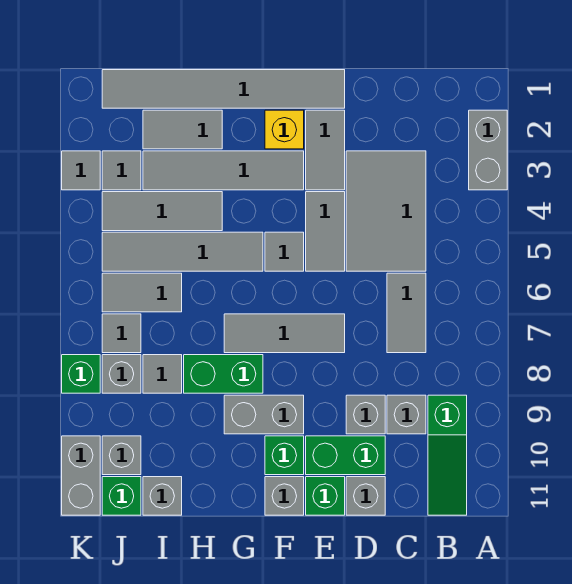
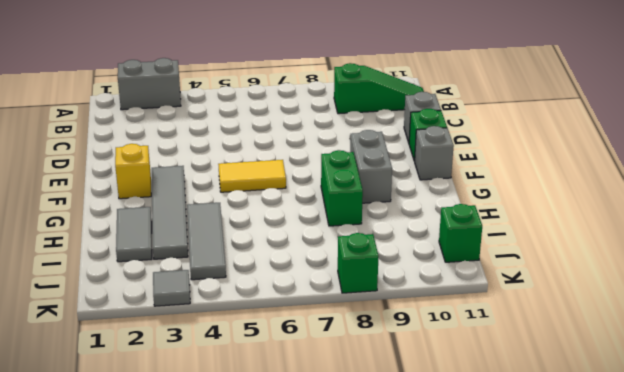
yellow tile F5:F6 level 1 -> grey tile F5 level 1
none -> grey tile C3:D5 level 1
none -> grey tile C6:C7 level 1
none -> grey brick C9 level 1
none -> grey brick D9 level 1

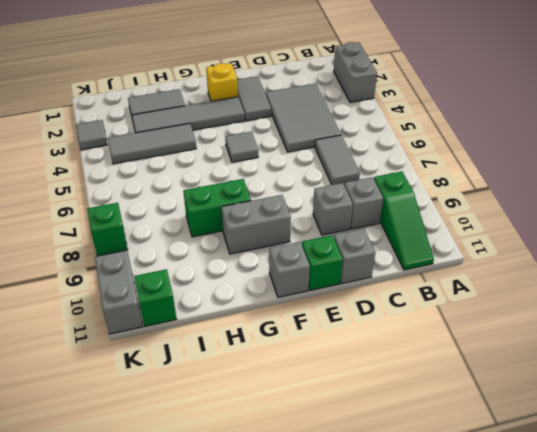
none -> green brick D10:E10 level 1
none -> grey tile E1:J1 level 1
none -> grey tile E4:E5 level 1
none -> grey tile E7:G7 level 1

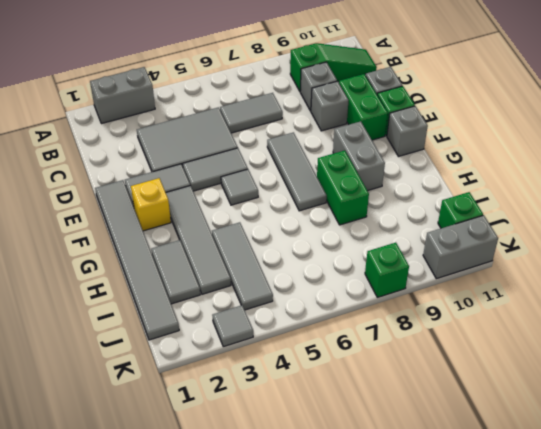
none -> green brick F10 level 1
none -> grey tile G5:J5 level 1
none -> grey tile I6:J6 level 1
none -> grey tile I8 level 1

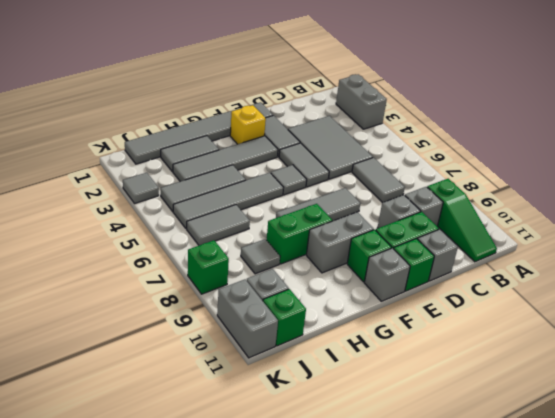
none -> grey brick I11 level 1
none -> grey tile J3 level 1
none -> grey tile J7 level 1
none -> grey brick J8 level 1

